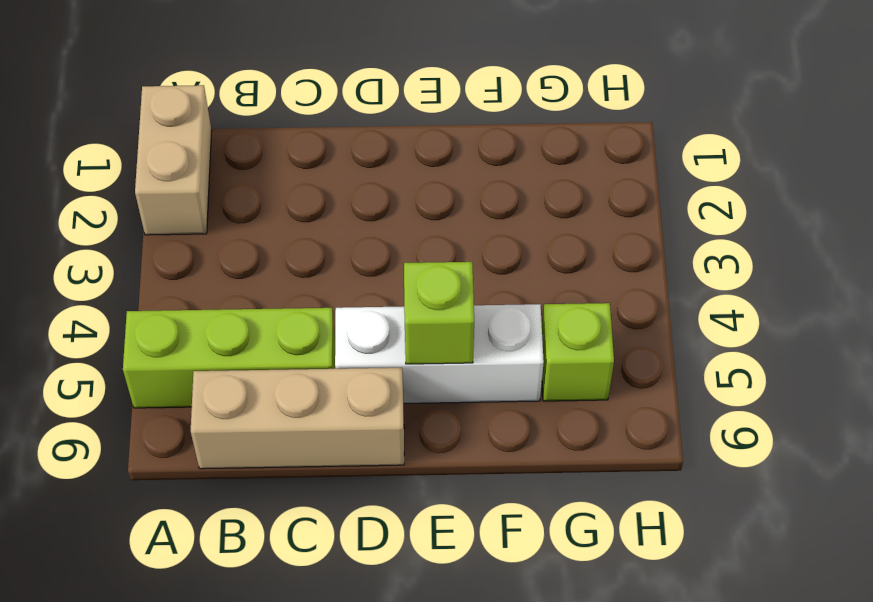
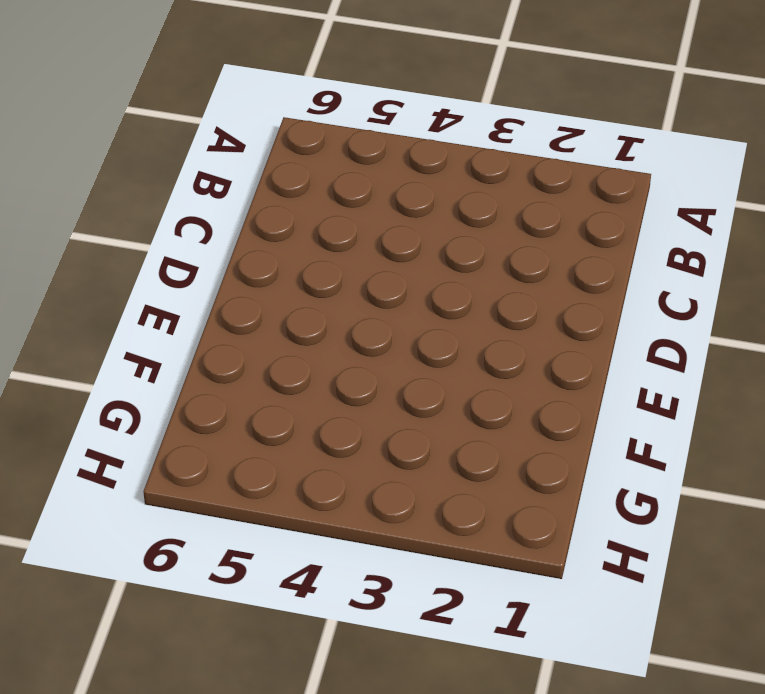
none -> tan brick A1:A2 level 1
none -> lime brick A5:C5 level 1

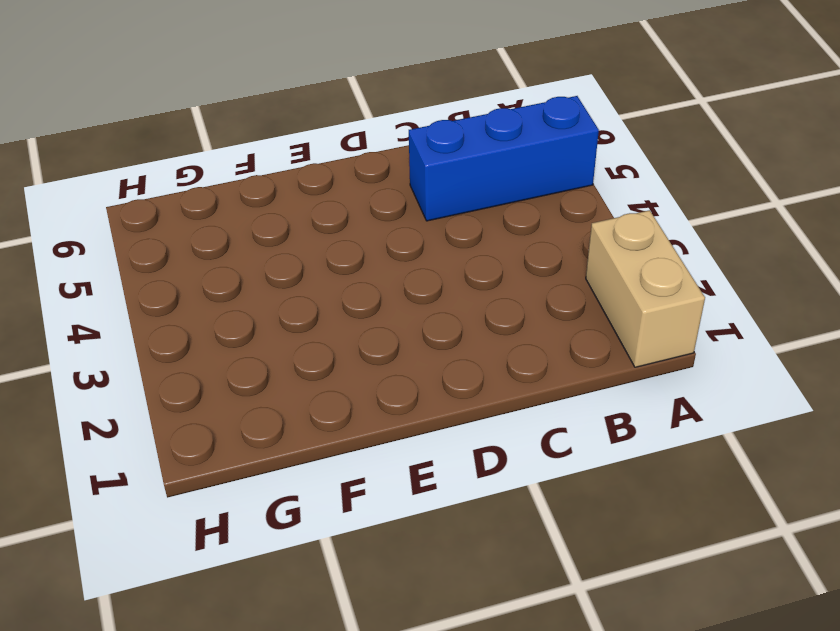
blue brick A5:C5 level 1 -> lime brick A5:C5 level 1
none -> tan brick B6:D6 level 1
none -> white brick D5:F5 level 1

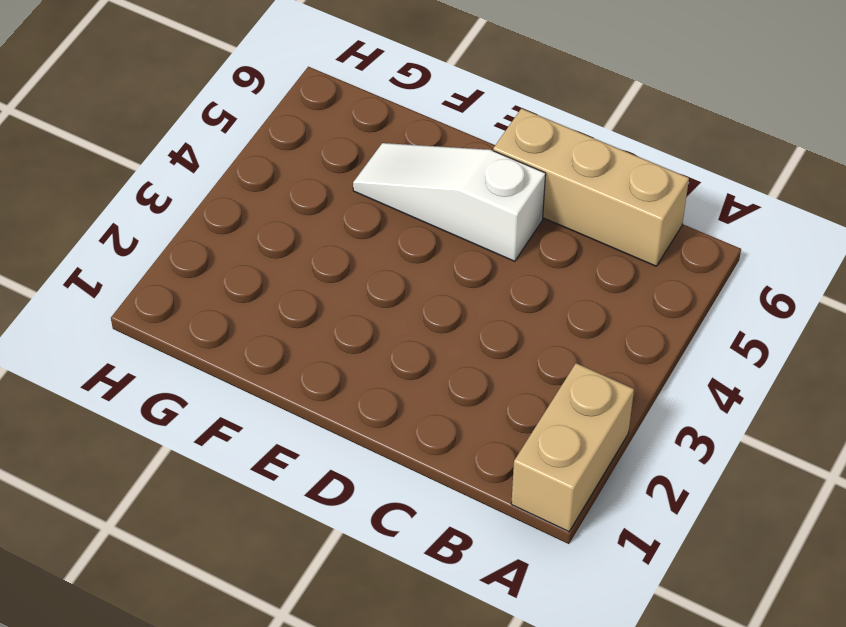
white slope D5:F5 level 1 top D -> white brick D5:F5 level 1
none -> lime brick A5:C5 level 1
none -> lime brick G5 level 1

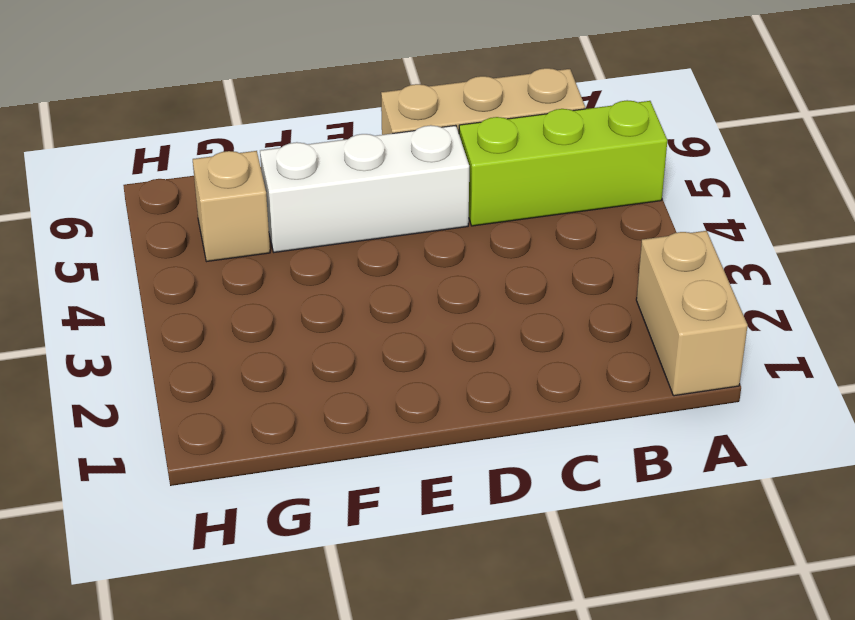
tan brick G5 level 1 -> lime brick G5 level 1
none -> lime brick E5 level 2

